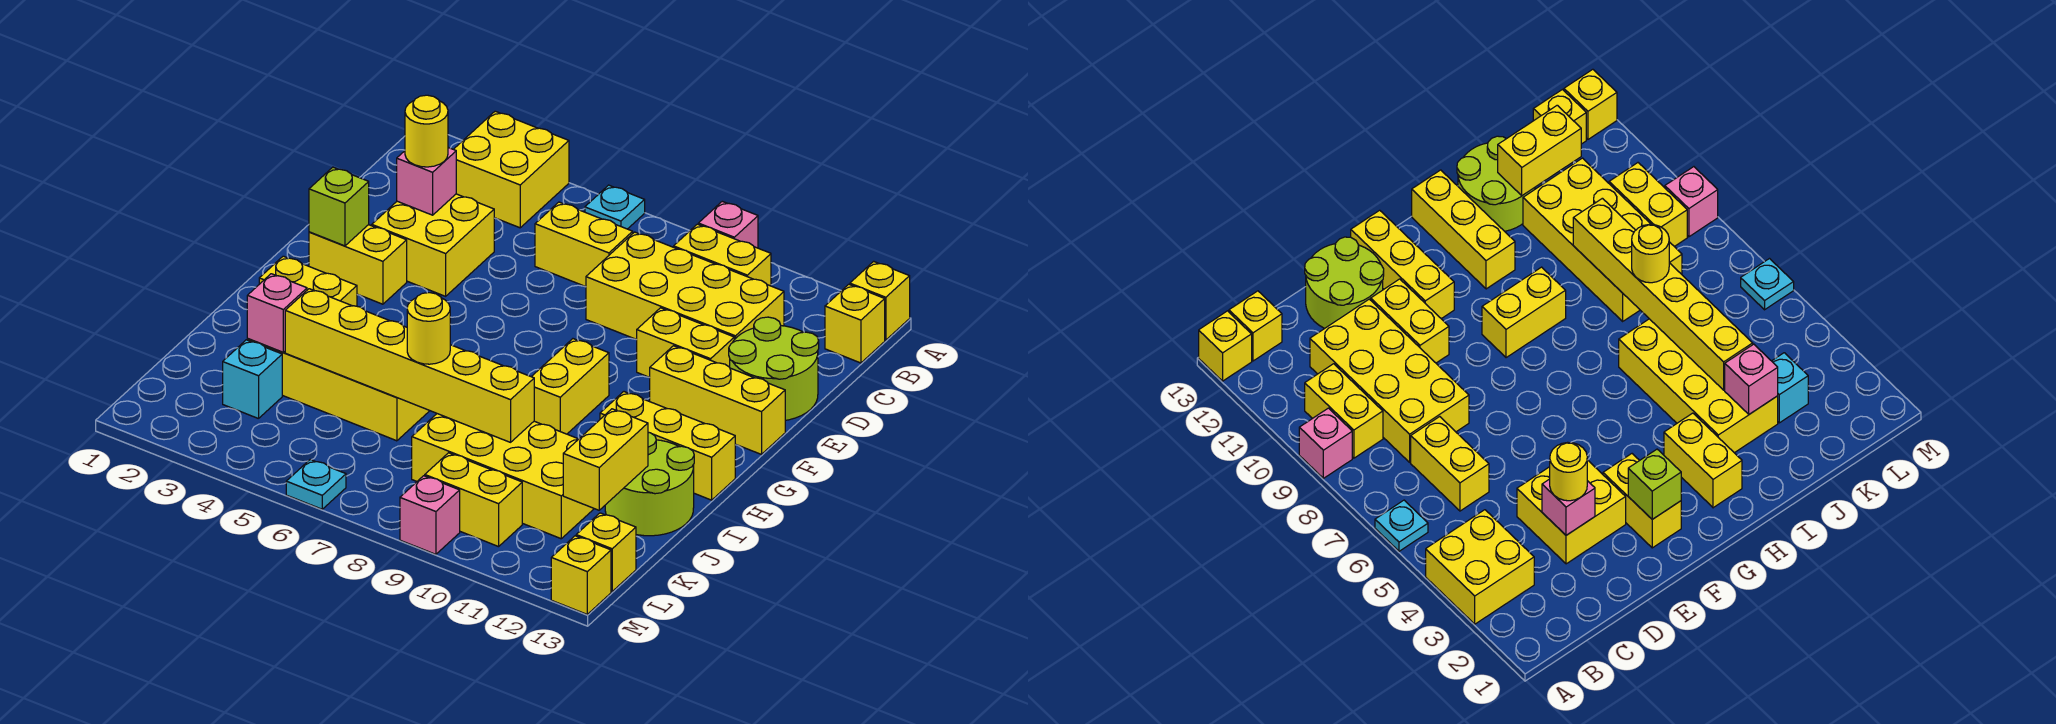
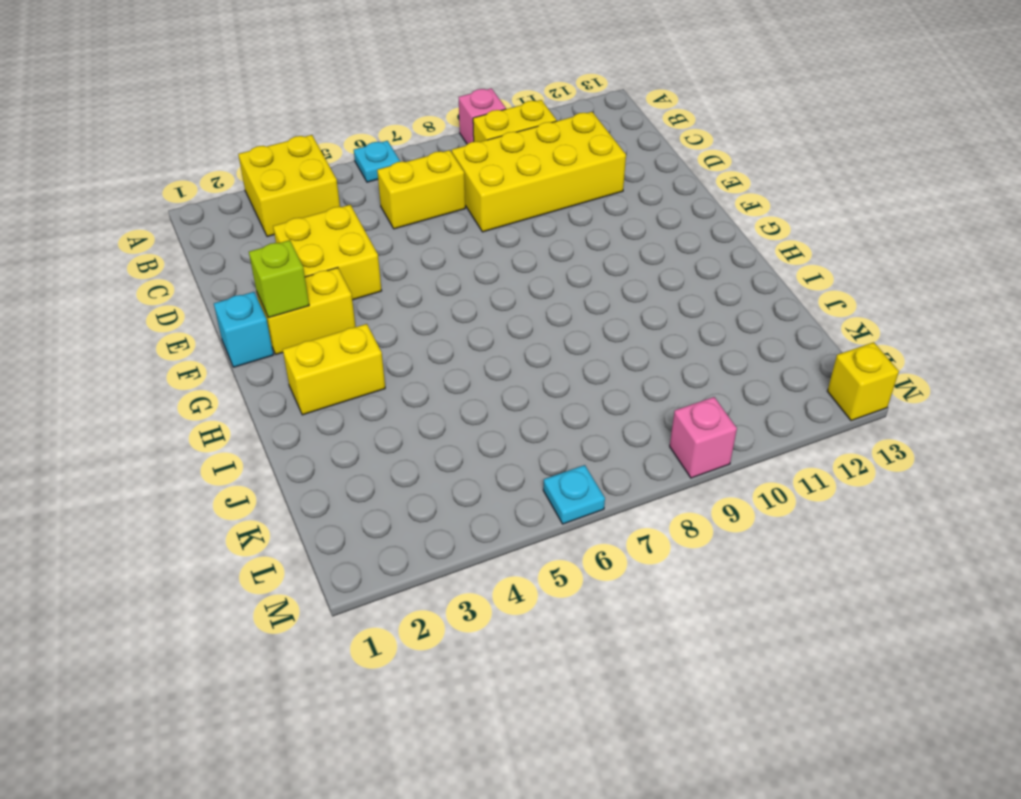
cyan brick F1 level 1 -> cyan brick K3 level 1
none -> yellow brick A13 level 1
none -> yellow brick B13 level 1
none -> lime round brick D12:E13 level 1
none -> yellow brick E10:E11 level 1

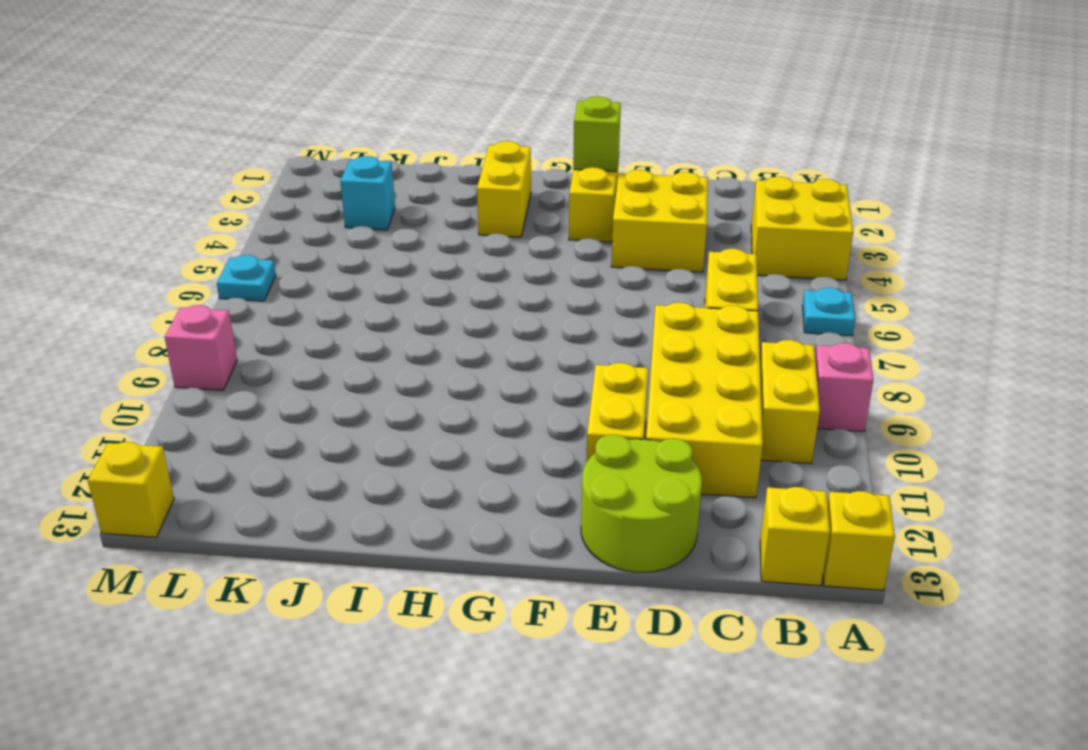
none -> yellow brick F11:F13 level 1
none -> yellow brick G9:H9 level 1
none -> yellow brick H11:H13 level 1
none -> yellow brick I3:J6 level 1

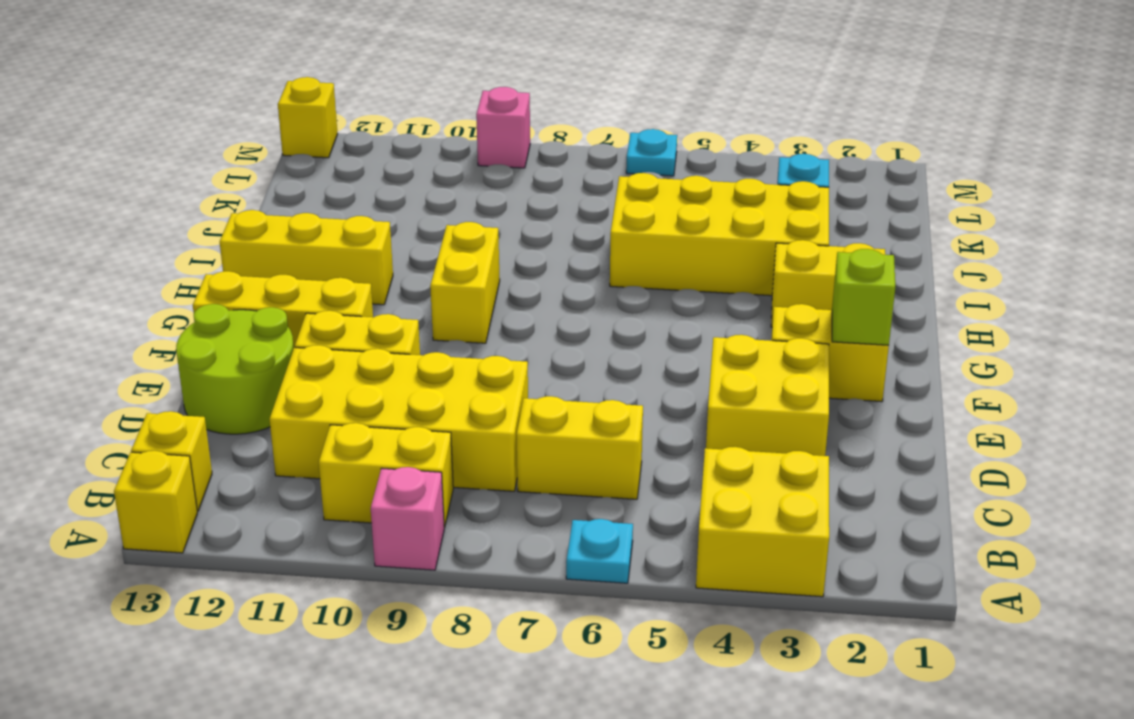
none -> lime round brick I12:J13 level 1
none -> yellow brick J8:K11 level 1
none -> yellow brick L9:L10 level 1
none -> yellow brick L13 level 1

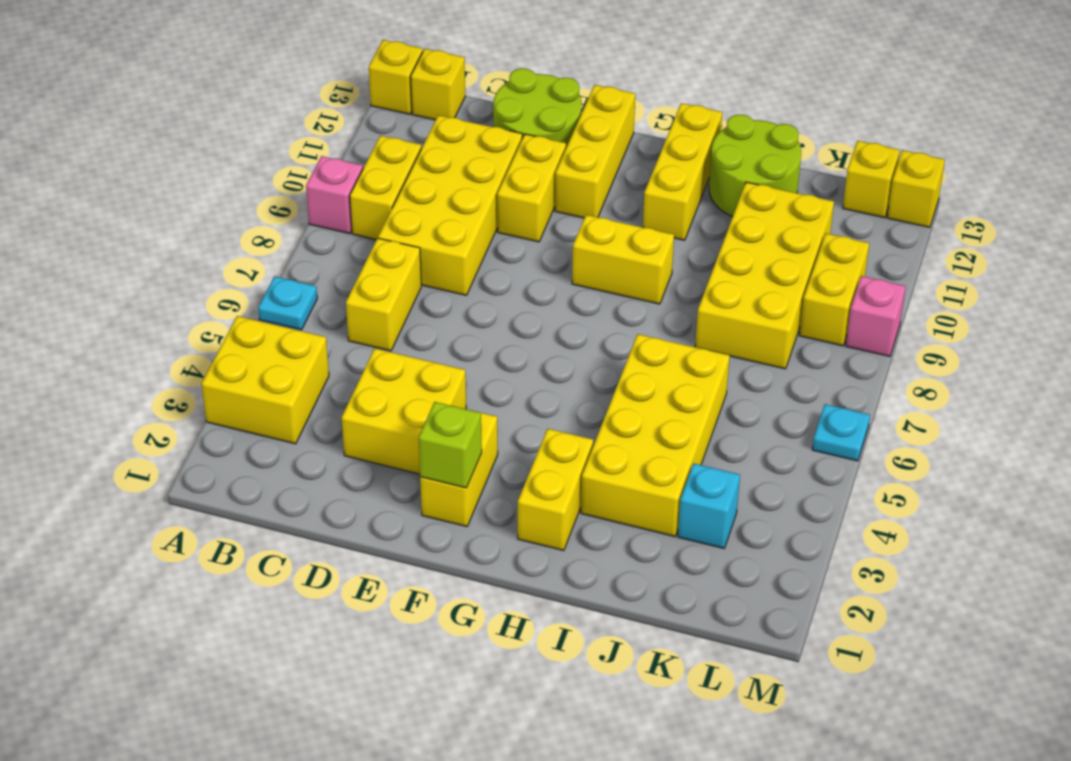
none -> pink brick D3 level 2
none -> pink brick J3 level 2
none -> yellow brick J4:J9 level 2
none -> yellow brick J12:K12 level 2

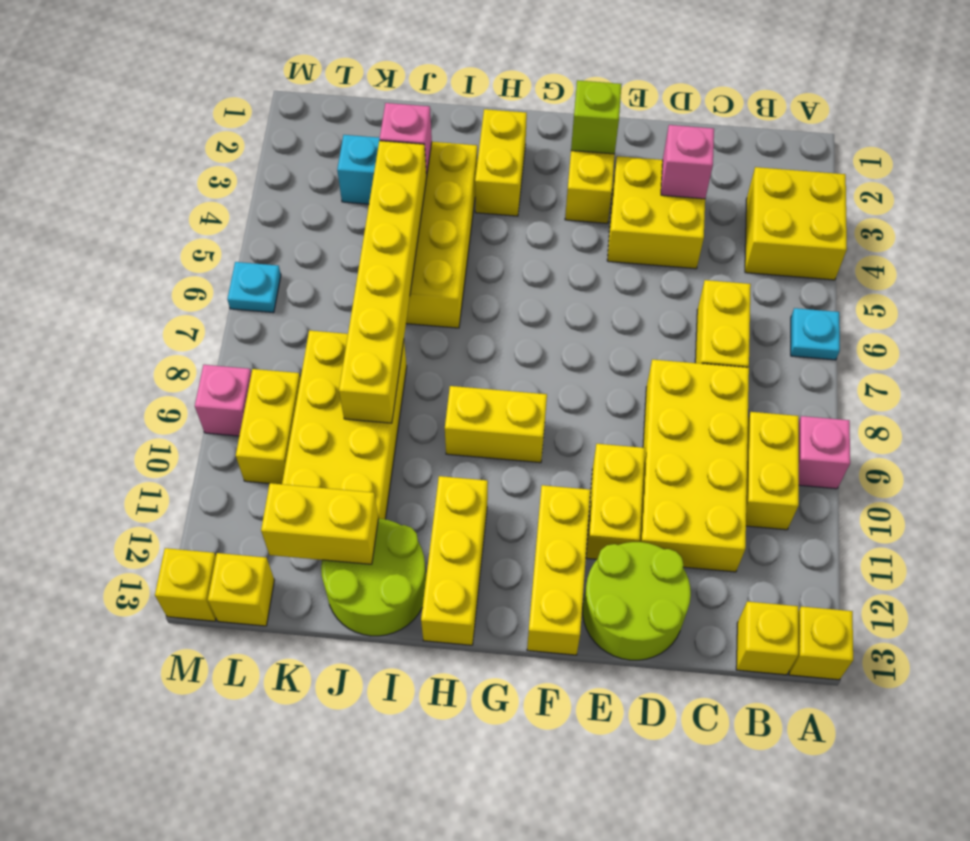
none -> yellow round brick D3 level 3
none -> yellow round brick J7 level 3

